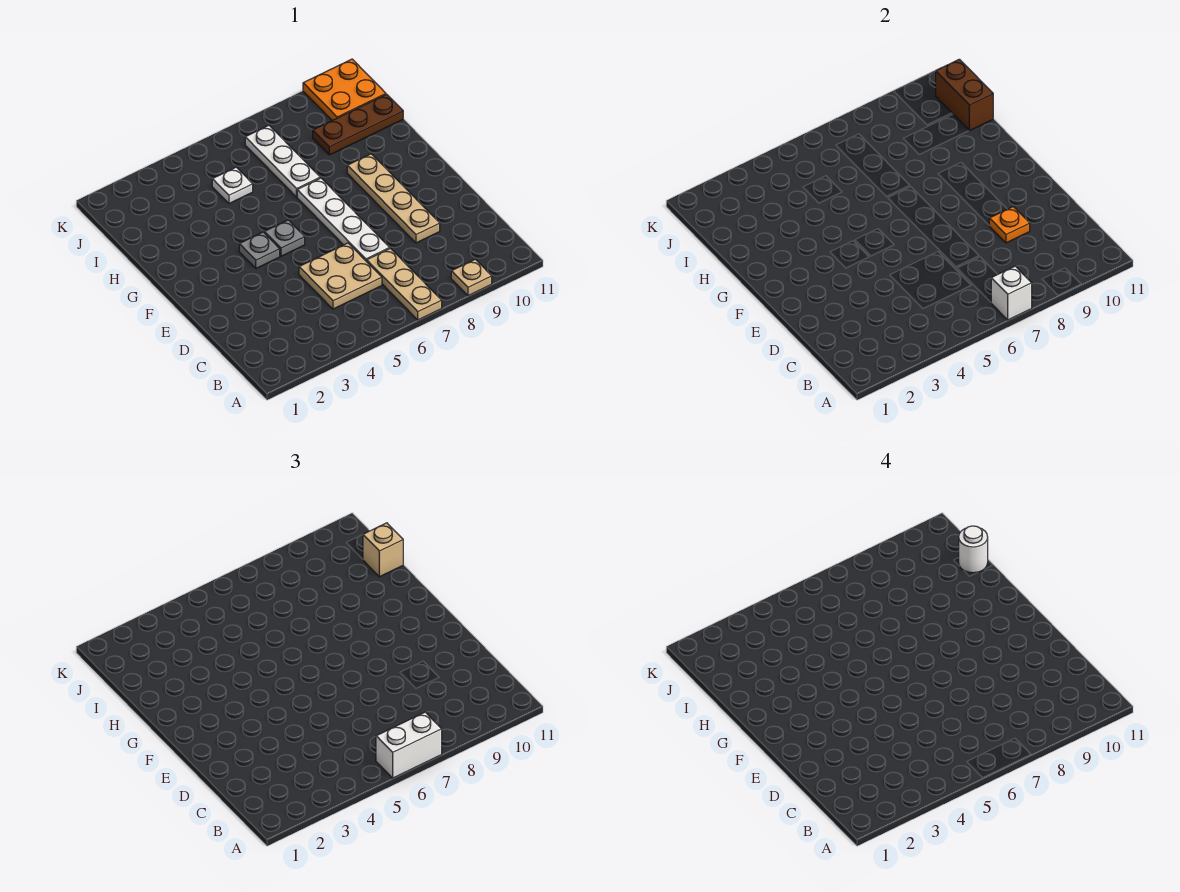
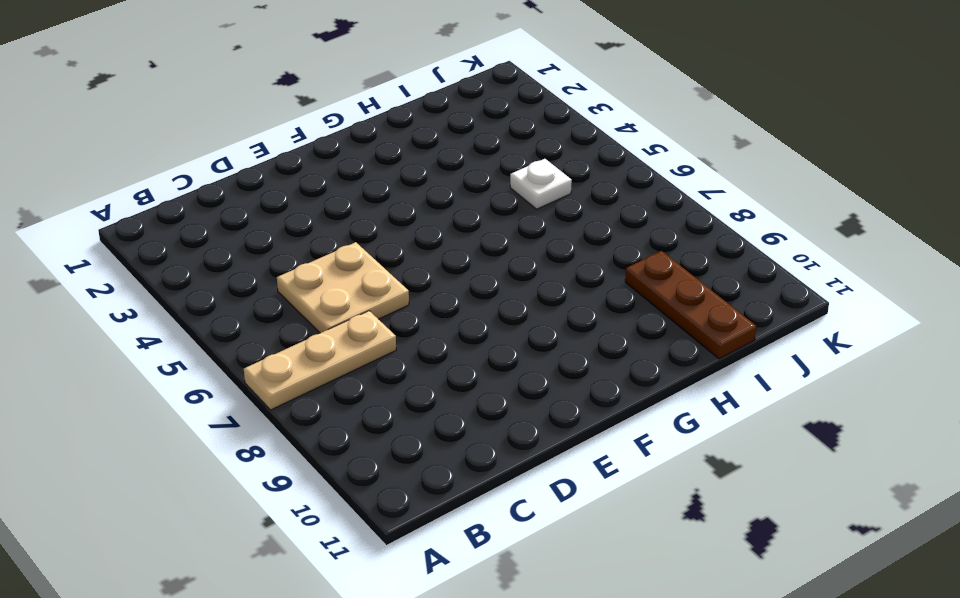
none -> tan plate A9 level 1
none -> white plate D7:G7 level 1
none -> tan plate D9:G9 level 1

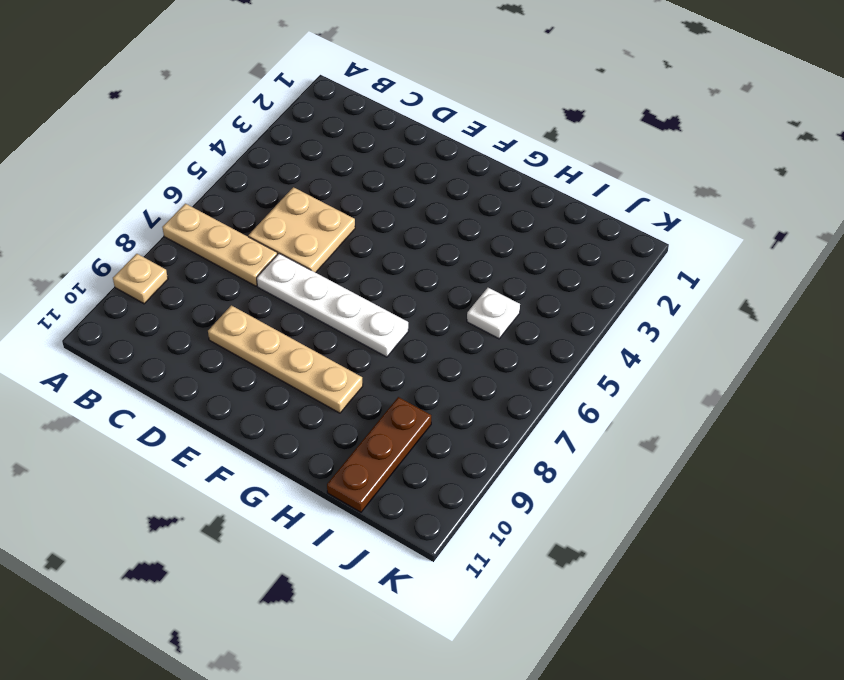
none -> grey plate F4 level 1
none -> grey plate F5 level 1
none -> white plate H7:J7 level 1

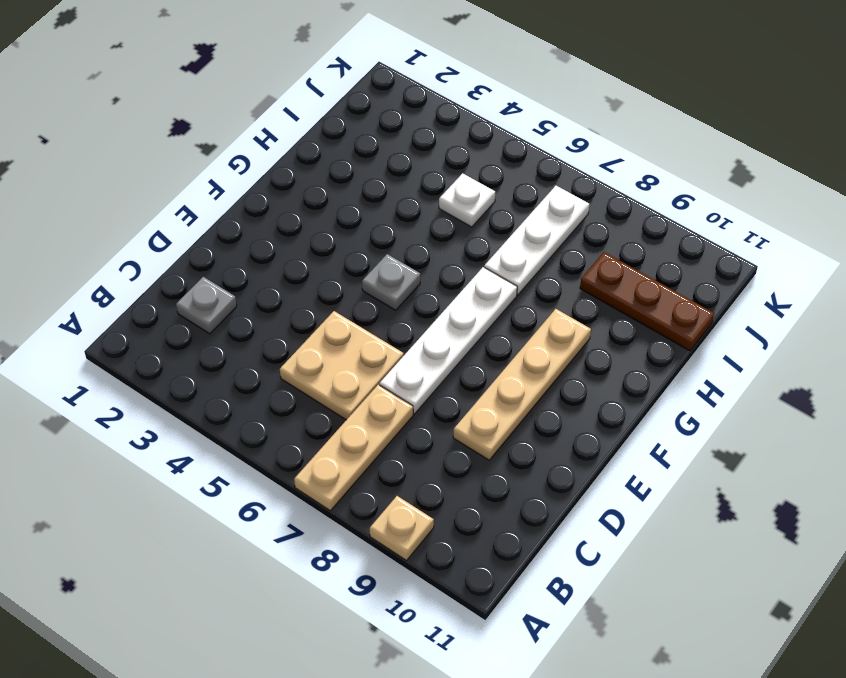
grey plate C2 level 1 -> grey plate F4 level 1
none -> orange plate J10:K11 level 1
none -> white brick A7 level 2
none -> orange plate D9 level 2

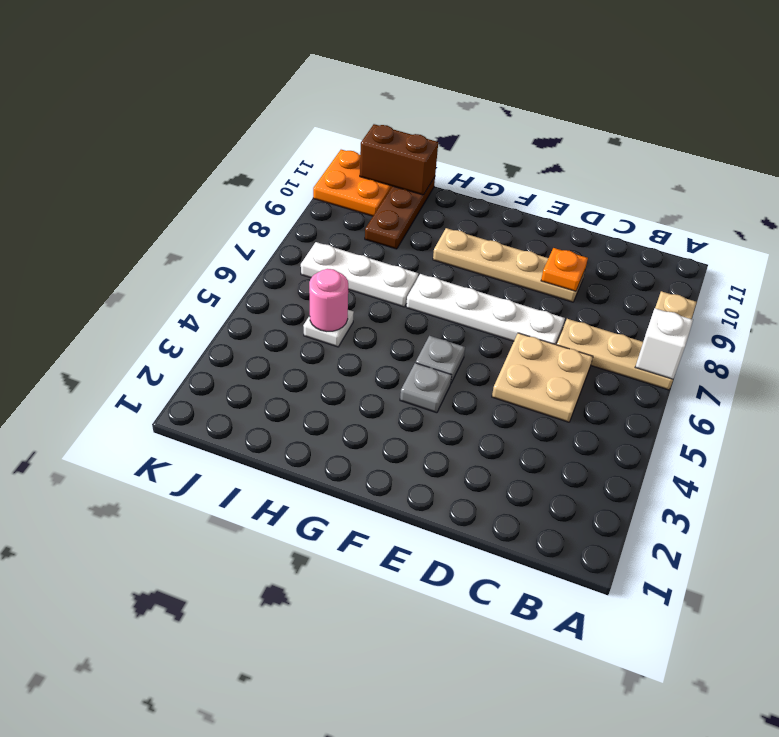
pink round brick I5 level 2 -> none
none -> white brick A6:A7 level 3
none -> tan brick I11 level 3
none -> white round brick I11 level 4

